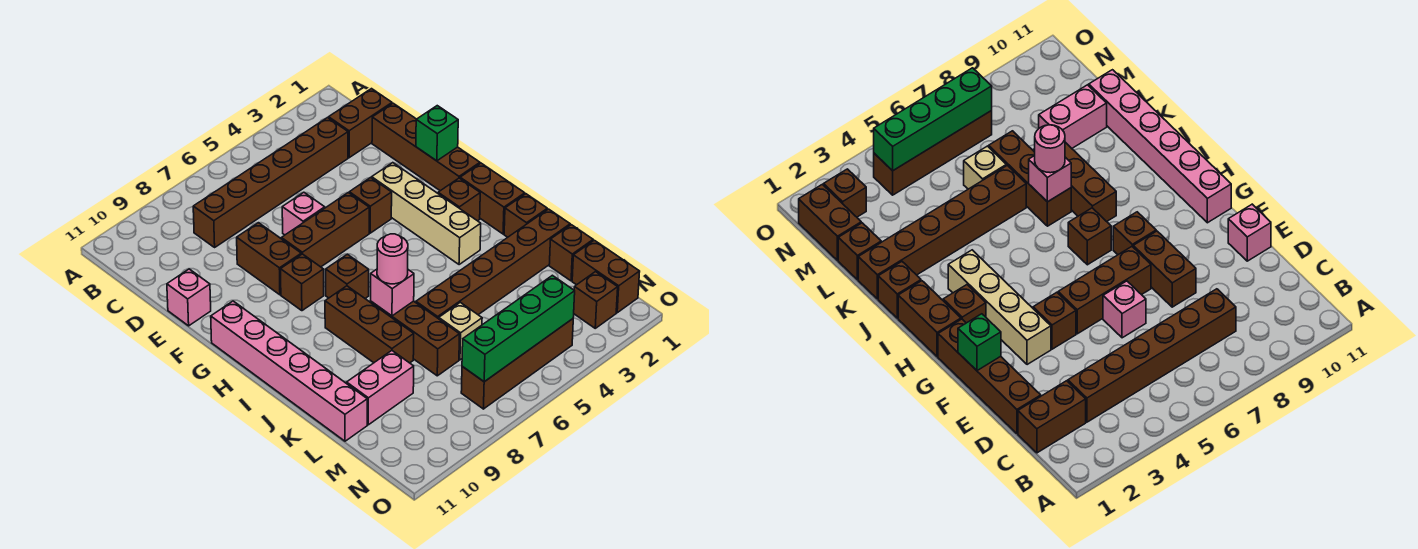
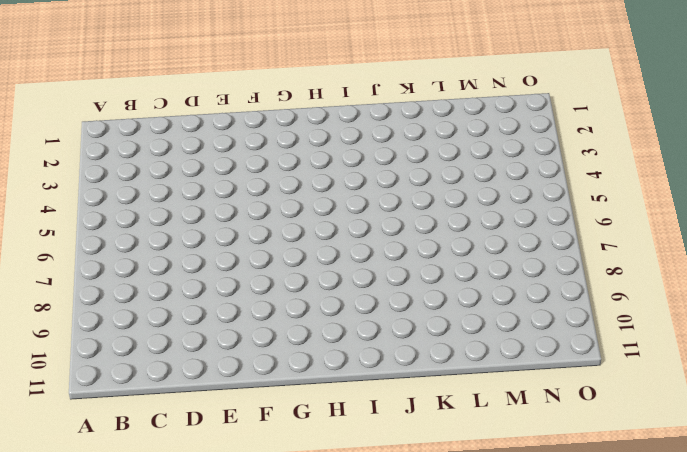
none -> brown brick C1:C2 level 1
none -> brown brick C3:C8 level 1
none -> brown brick D1:G1 level 1

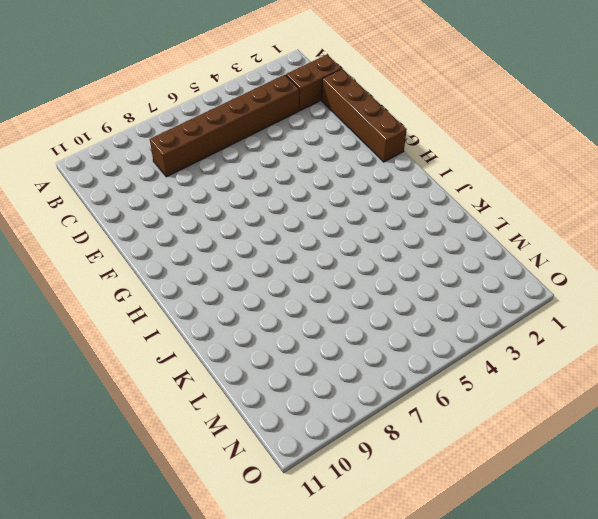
none -> pink brick E6 level 1
none -> brown brick E8:F8 level 1
none -> pink brick E11 level 1

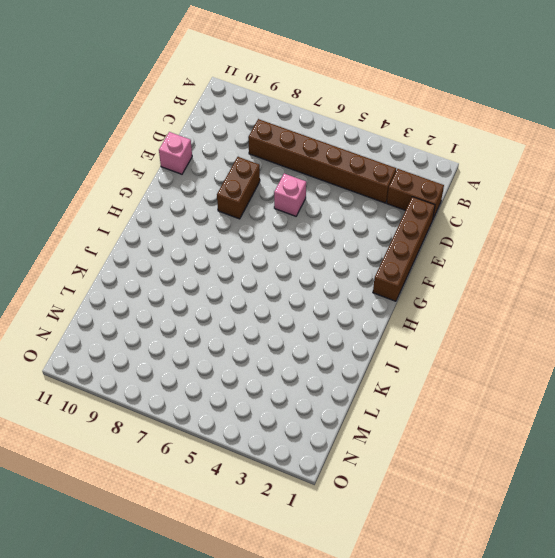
none -> tan brick F3:I3 level 1
none -> brown brick F4 level 1
none -> brown brick F5:F7 level 1

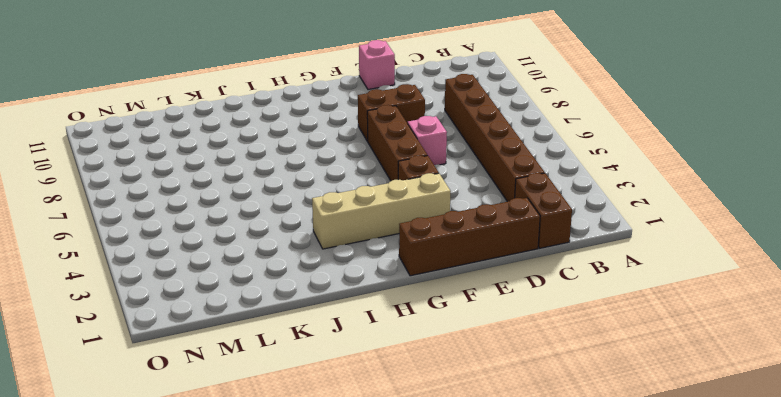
none -> brown brick G8 level 1
none -> pink brick G11:L11 level 1
none -> brown brick H1:I1 level 1

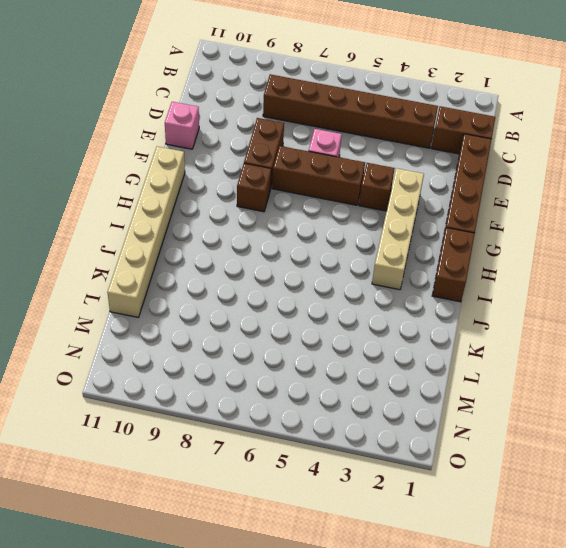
tan brick G11:L11 level 1 -> pink brick G11:L11 level 1
none -> brown brick H2 level 1
none -> brown brick H7 level 1
none -> brown brick I8:K8 level 1

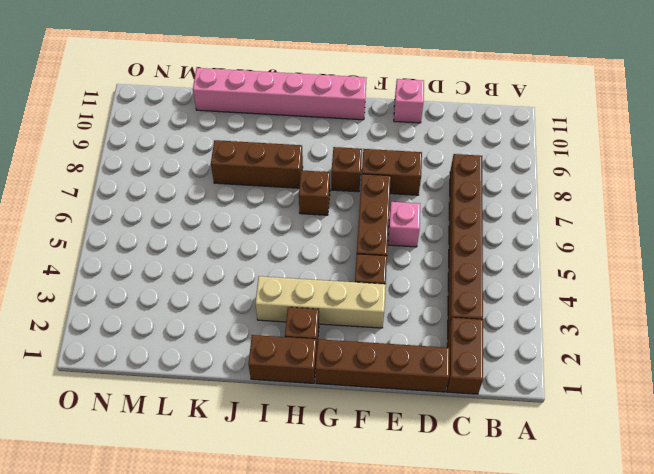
none -> brown brick J1 level 1
none -> brown brick J7:L7 level 1
none -> brown brick K1:K6 level 1

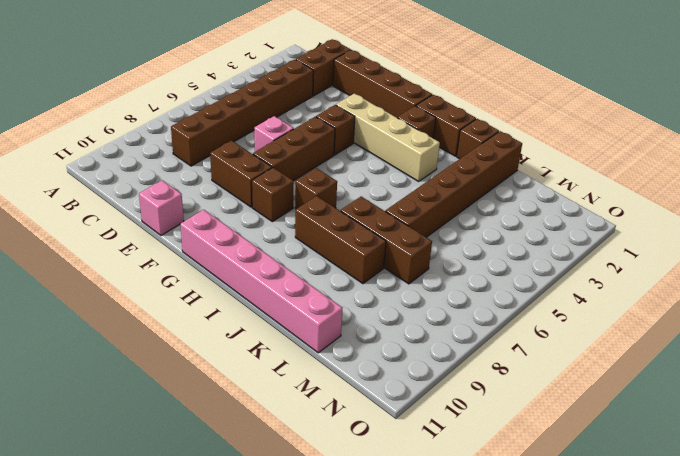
none -> brown brick L1 level 1
none -> tan brick L6 level 1
none -> pink brick L9:L10 level 1

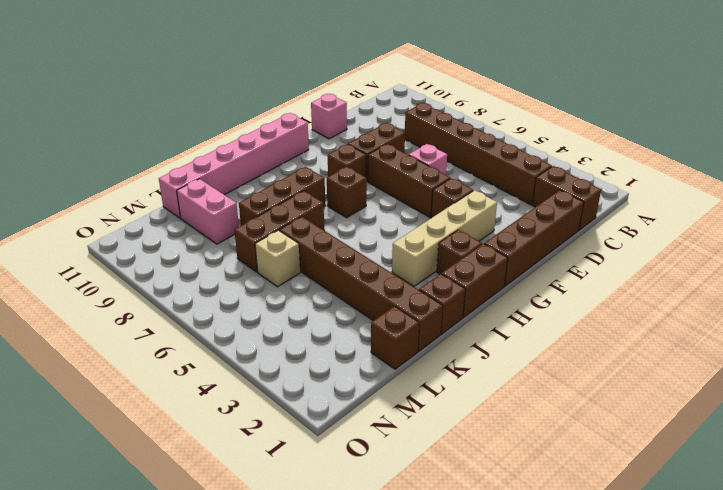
none -> brown brick M1:N1 level 1
none -> brown brick N2 level 1
none -> brown brick N4:N7 level 1

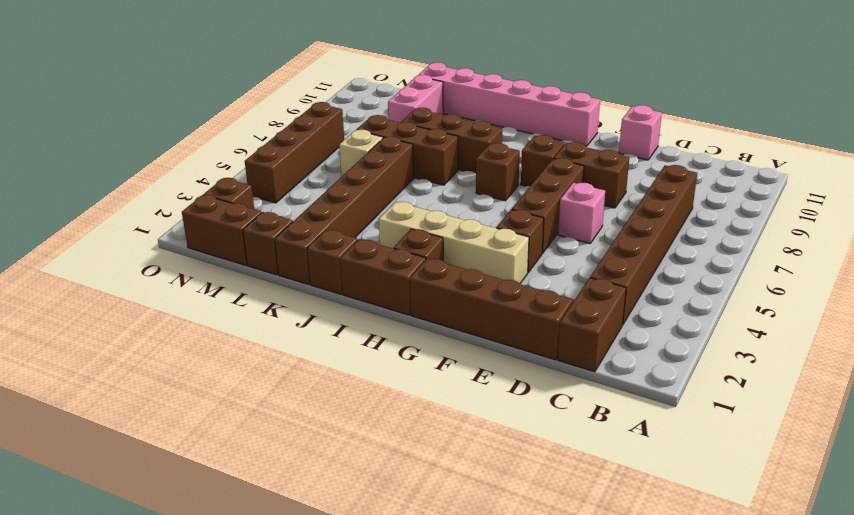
none -> green brick F1 level 2
none -> pink brick J7 level 2
none -> green brick N4:N7 level 2

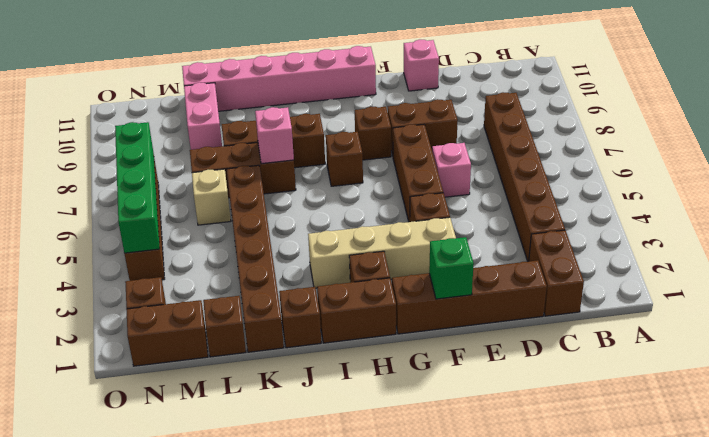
none -> pink round brick J7 level 3

